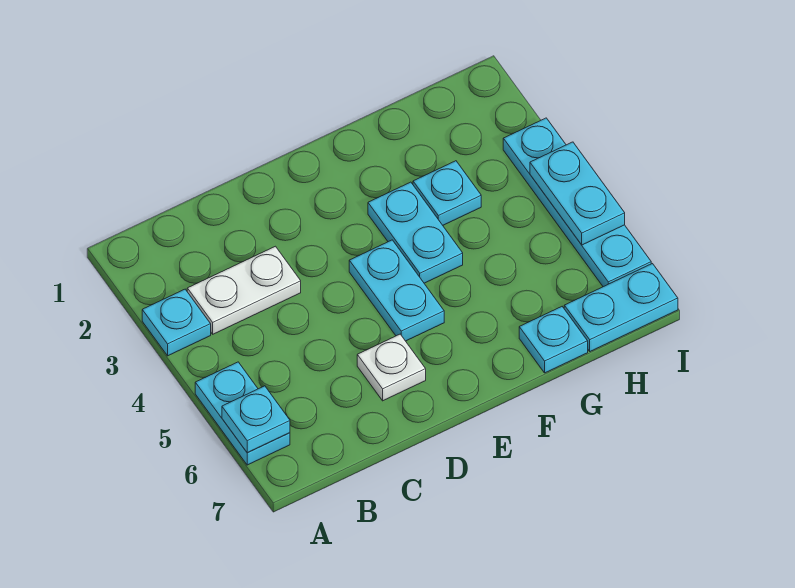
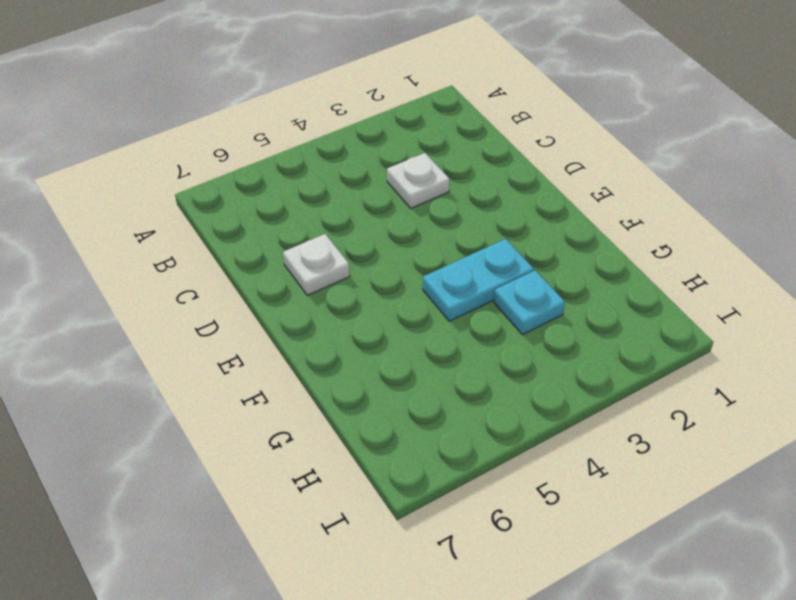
white plate C3 level 1 -> white plate B3:C3 level 1
none -> cyan plate A3 level 1
none -> cyan plate A5:A6 level 1
none -> cyan plate E4:E5 level 1

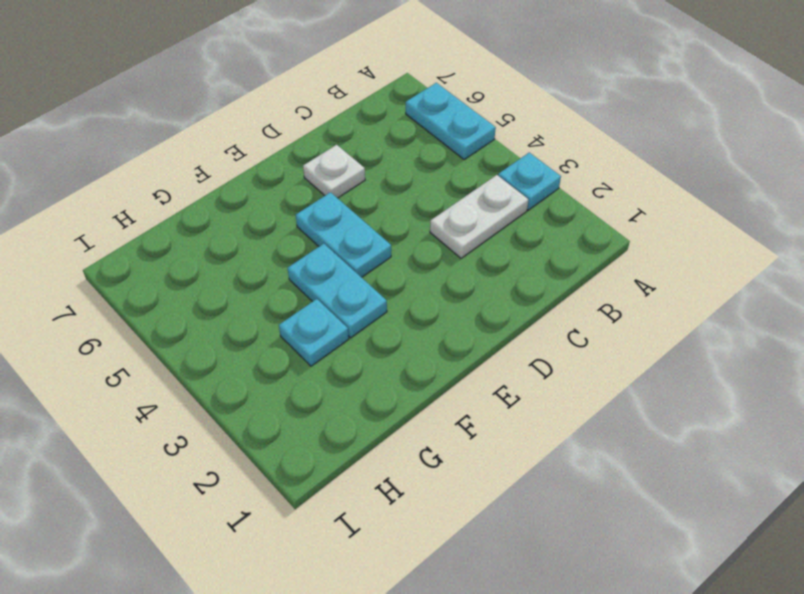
none -> cyan plate G7 level 1
none -> cyan plate H7:I7 level 1
none -> cyan plate I3:I6 level 1

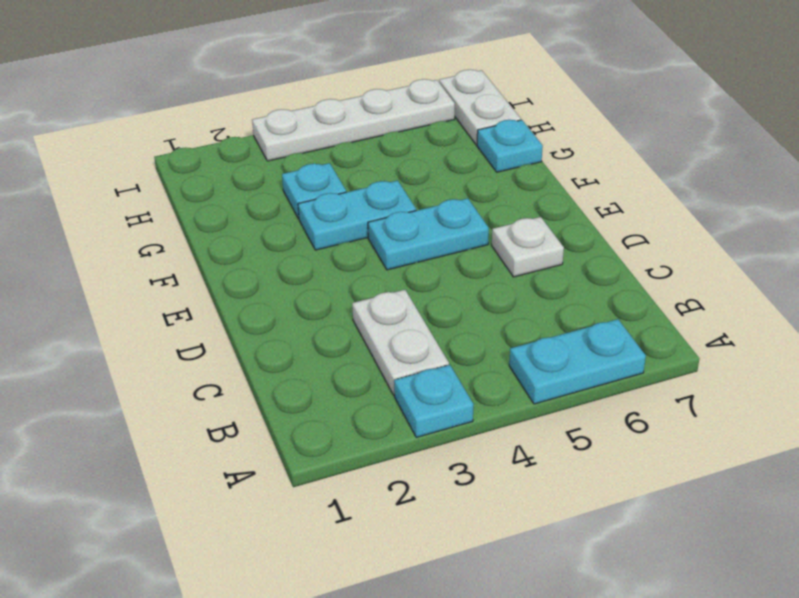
white plate H7:I7 level 1 -> cyan plate H7:I7 level 1
white plate I3:I6 level 1 -> cyan plate I3:I6 level 1
none -> cyan plate A6 level 2
none -> cyan plate I4:I5 level 2

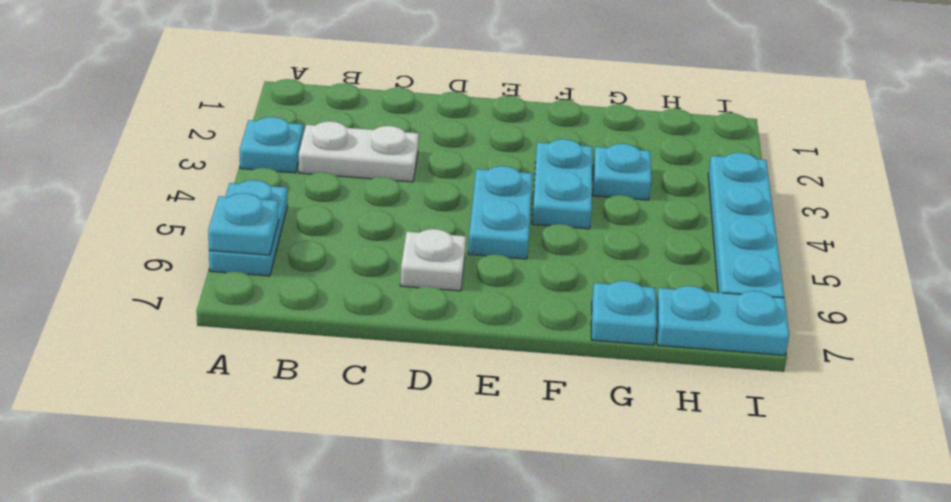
none -> cyan plate I4:I5 level 2

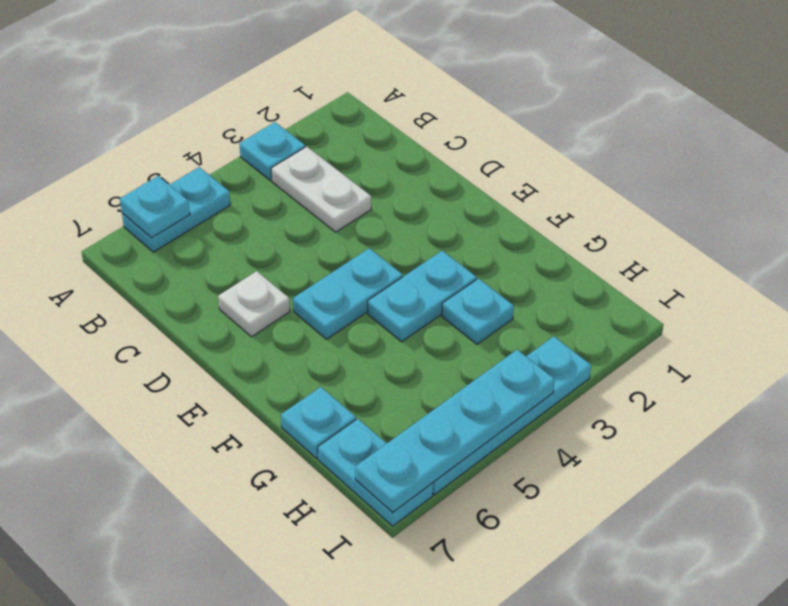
cyan plate I4:I7 level 2 -> cyan plate I4:I5 level 2

